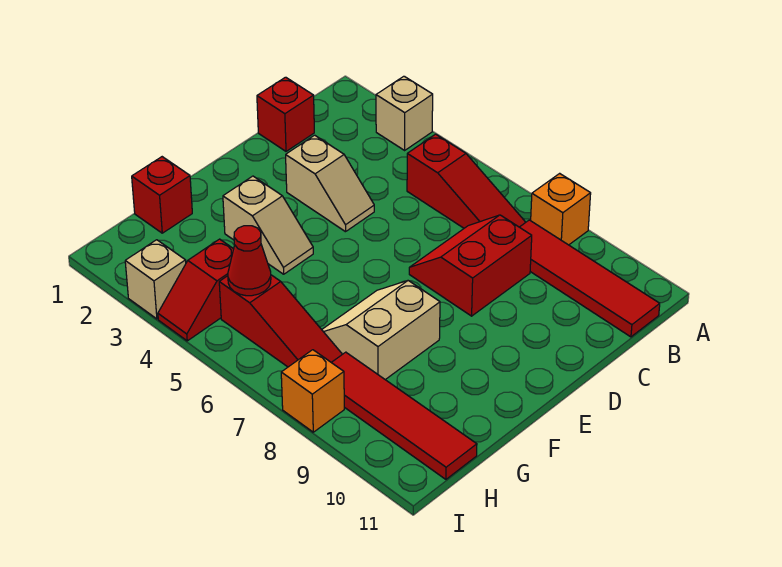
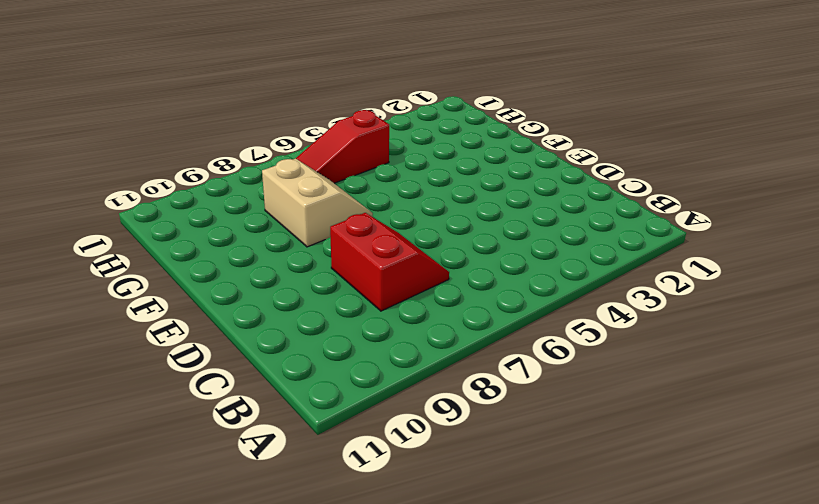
none -> tan brick A3 level 1
none -> orange brick A8 level 1
none -> red slope B5:B7 level 1 top 5

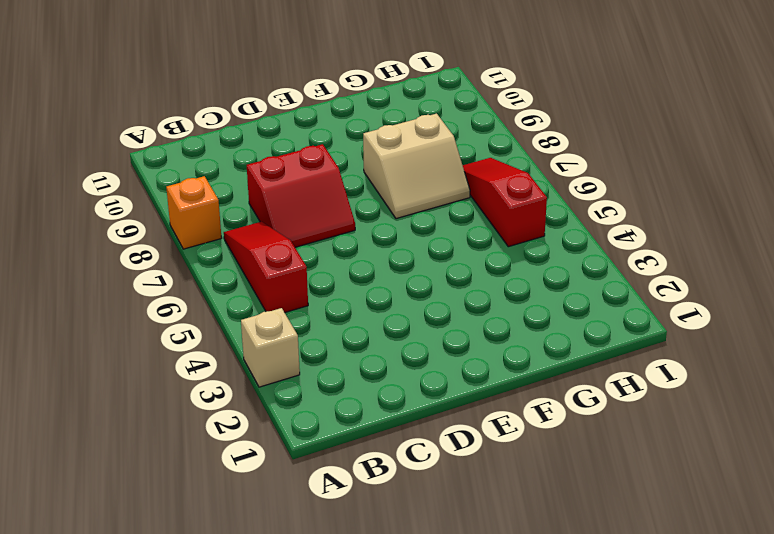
none -> red tile B8:B11 level 1
none -> red brick C1 level 1
none -> tan slope D3:D4 level 1 top 3

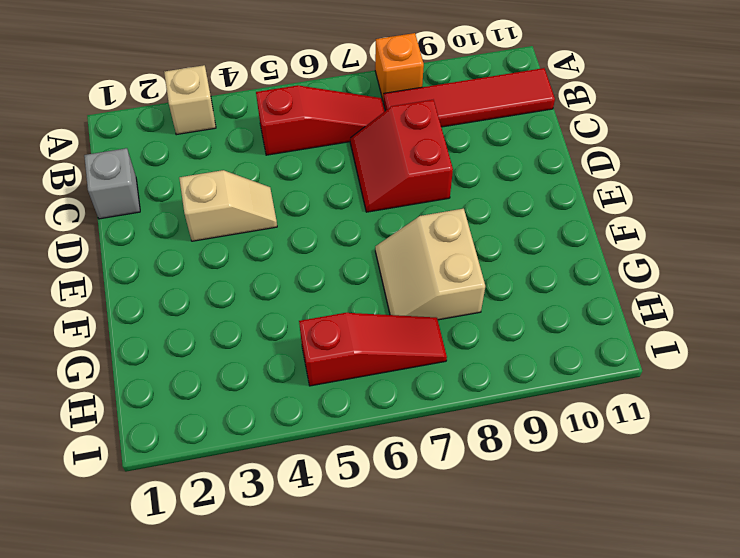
grey brick C1 level 1 -> red brick C1 level 1
none -> tan slope F3:F4 level 1 top 3
none -> red brick G1 level 1
none -> red slope H4:I4 level 1 top H

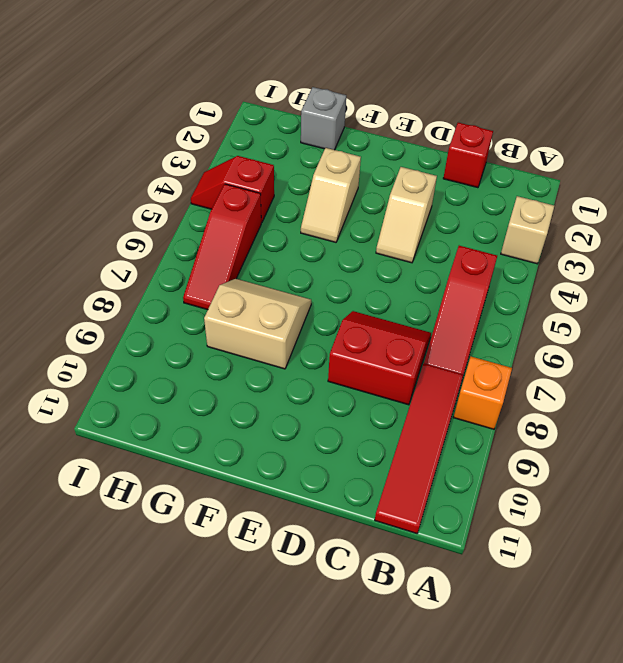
grey brick G1 level 1 -> red brick G1 level 1
none -> red tile H8:H11 level 1
none -> tan brick I3 level 1
none -> orange brick I8 level 1

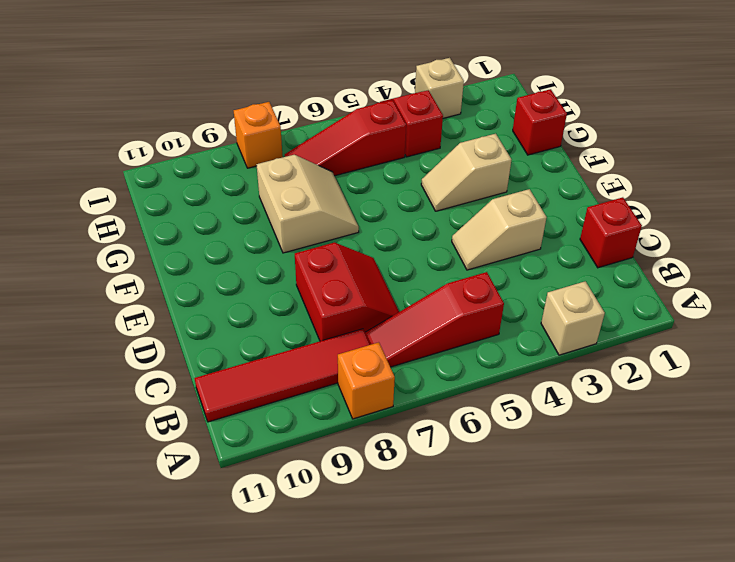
none -> red tile H8:H11 level 1
none -> red cone H5 level 2

